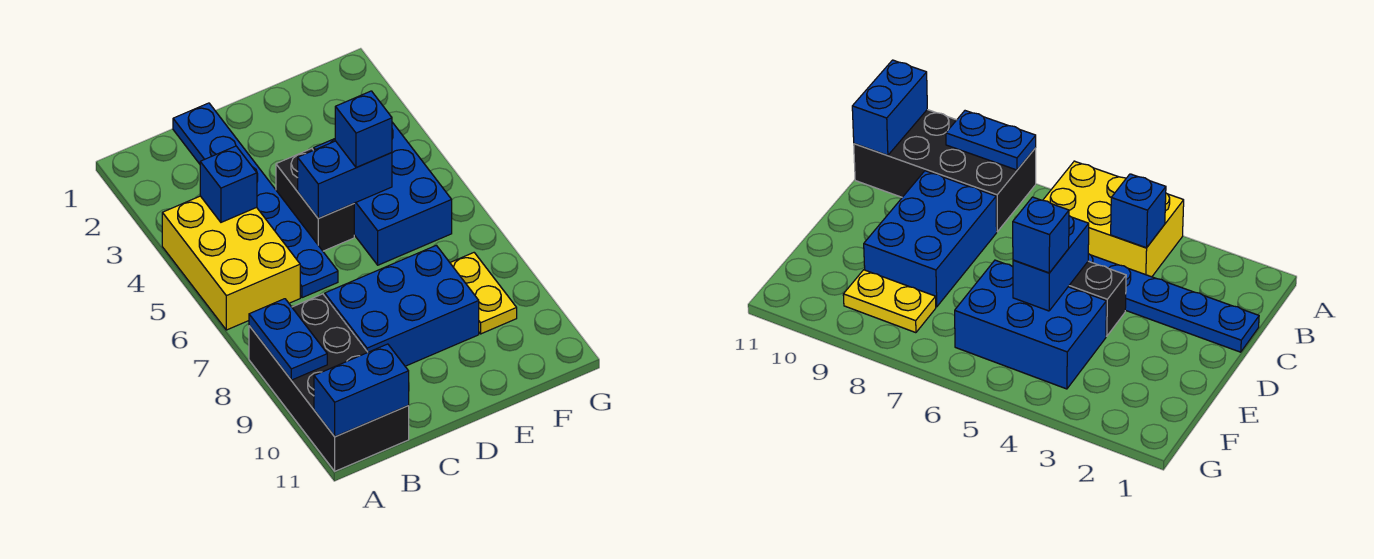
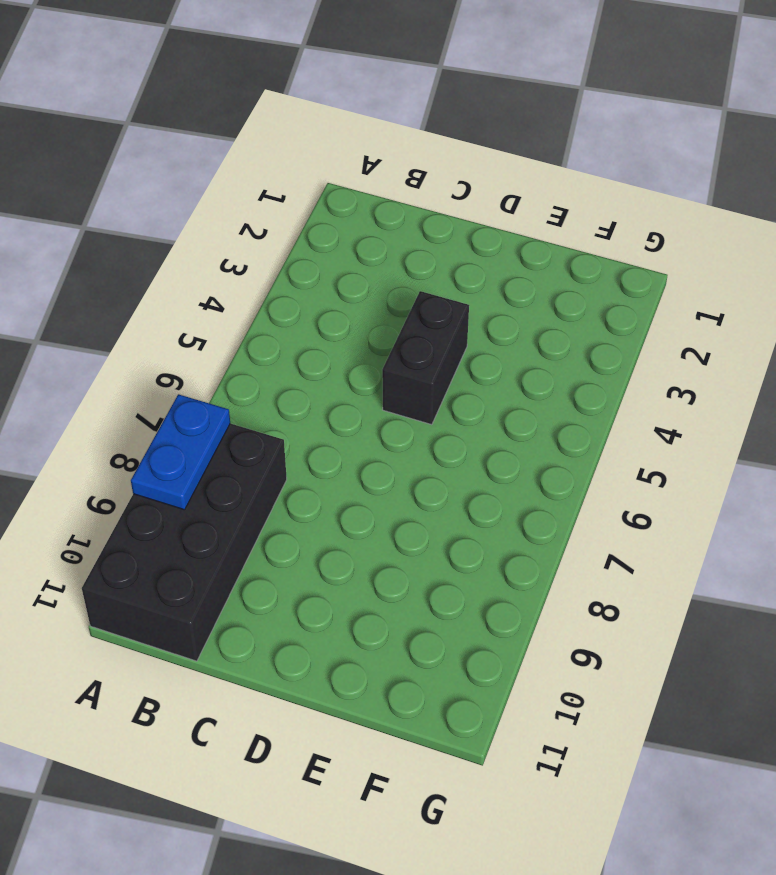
none -> yellow brick A4:B6 level 1
none -> blue plate C1:C6 level 1
none -> blue brick C8:E9 level 1

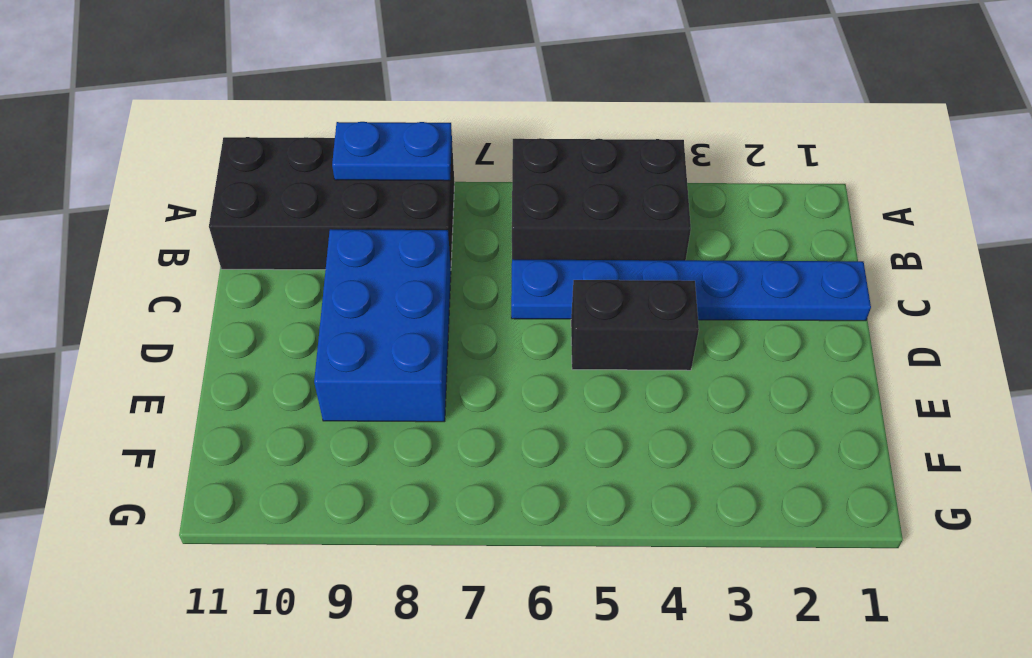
black brick A4:B6 level 1 -> yellow brick A4:B6 level 1
none -> blue brick E4:F6 level 1
none -> yellow plate F8:F9 level 1
none -> blue brick A11:B11 level 2

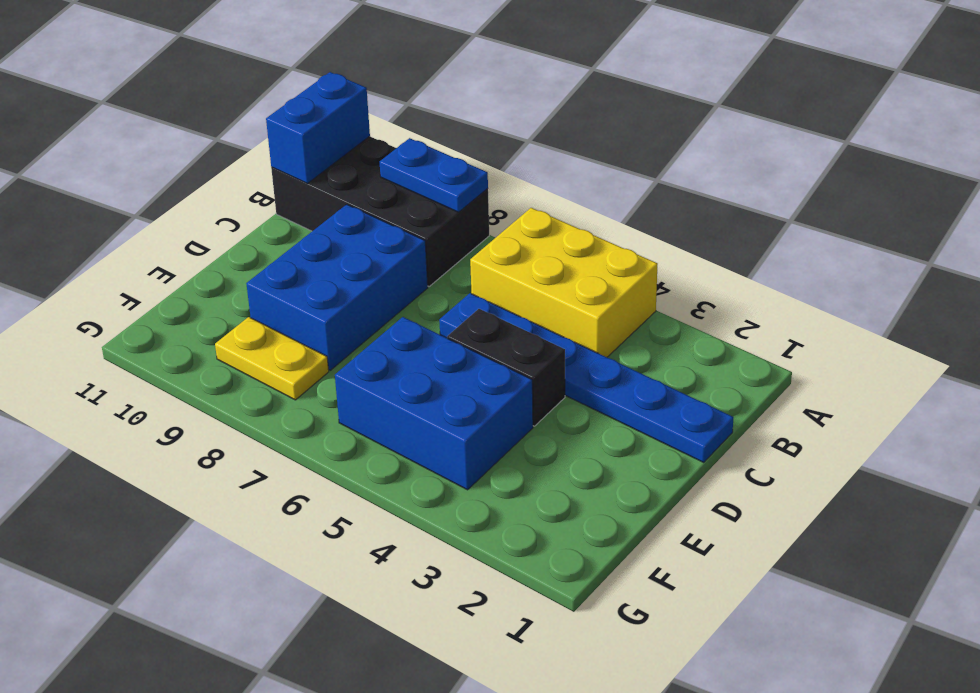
none -> blue brick B4 level 2
none -> blue brick D5:E5 level 2
none -> blue brick E5 level 3

